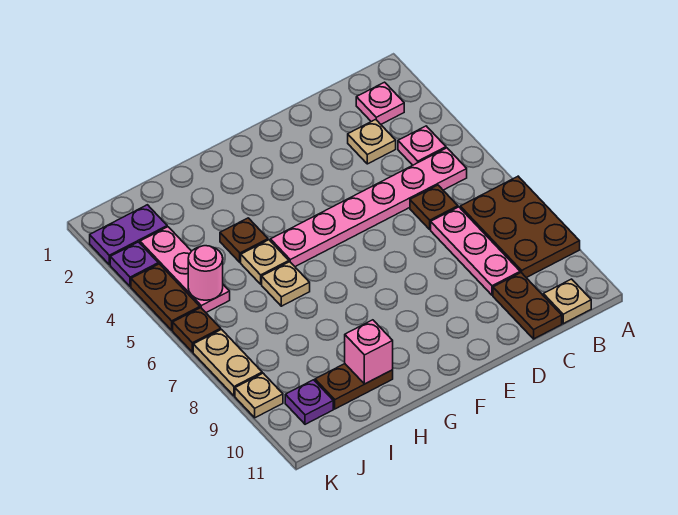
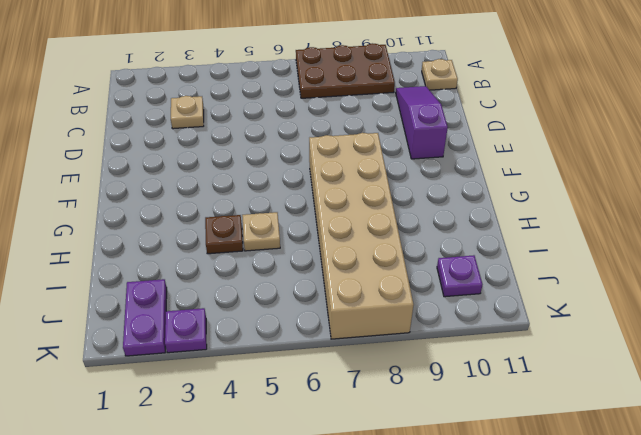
purple slope C10:E10 level 1 top E -> brown plate C10:C11 level 1
tan brick F7:K8 level 1 -> tan plate K7:K8 level 1
none -> pink plate B2 level 1
none -> pink plate B4 level 1
none -> pink plate B5:G5 level 1

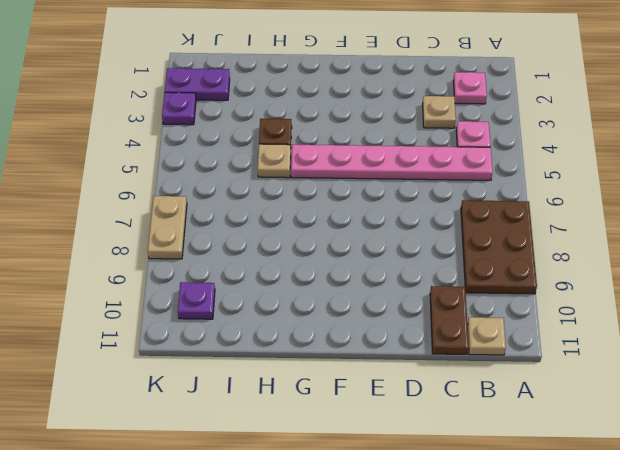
none -> brown plate C6 level 1
none -> pink plate C7:C9 level 1
none -> tan plate H6 level 1

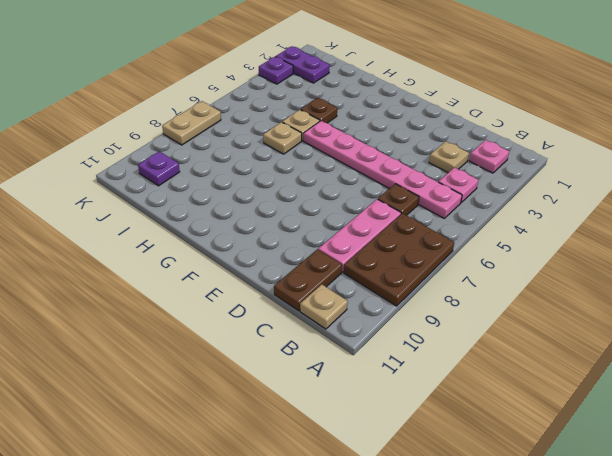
none -> brown plate H10:I10 level 1
none -> pink plate J3:J5 level 1
none -> brown plate K4:K5 level 1

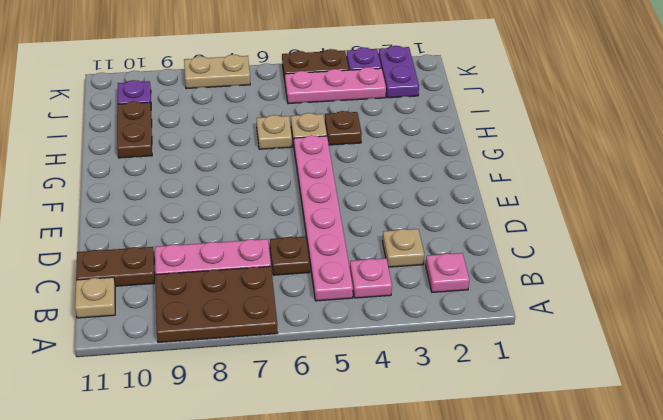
none -> brown plate K6 level 1
none -> tan plate K9 level 1
none -> pink brick H10 level 2

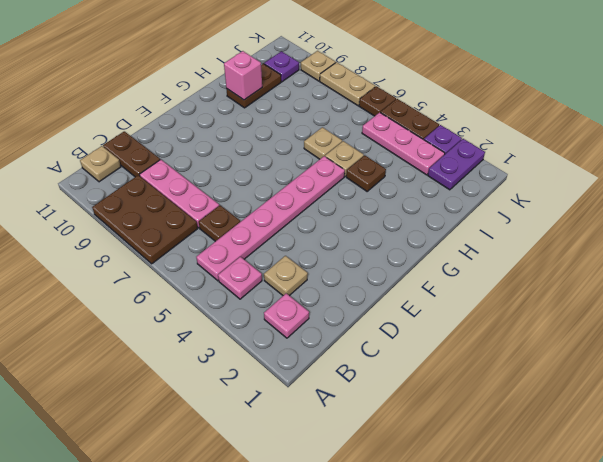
none -> pink round brick J5 level 2

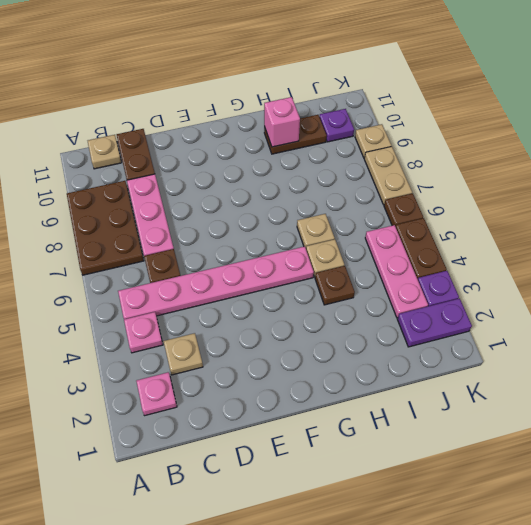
none -> pink round brick J5 level 2

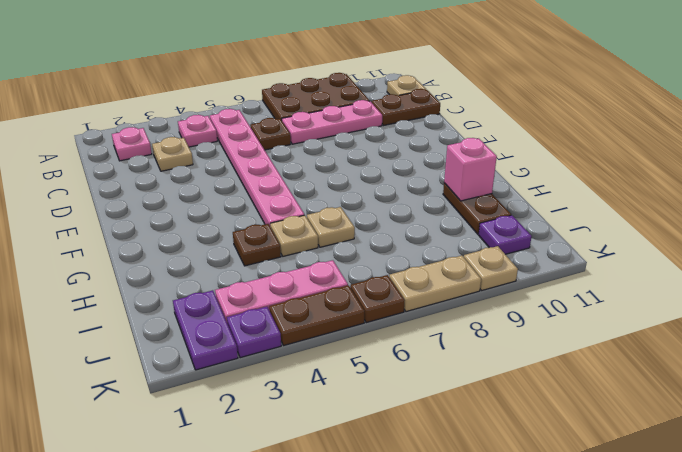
none -> pink round brick J5 level 2

